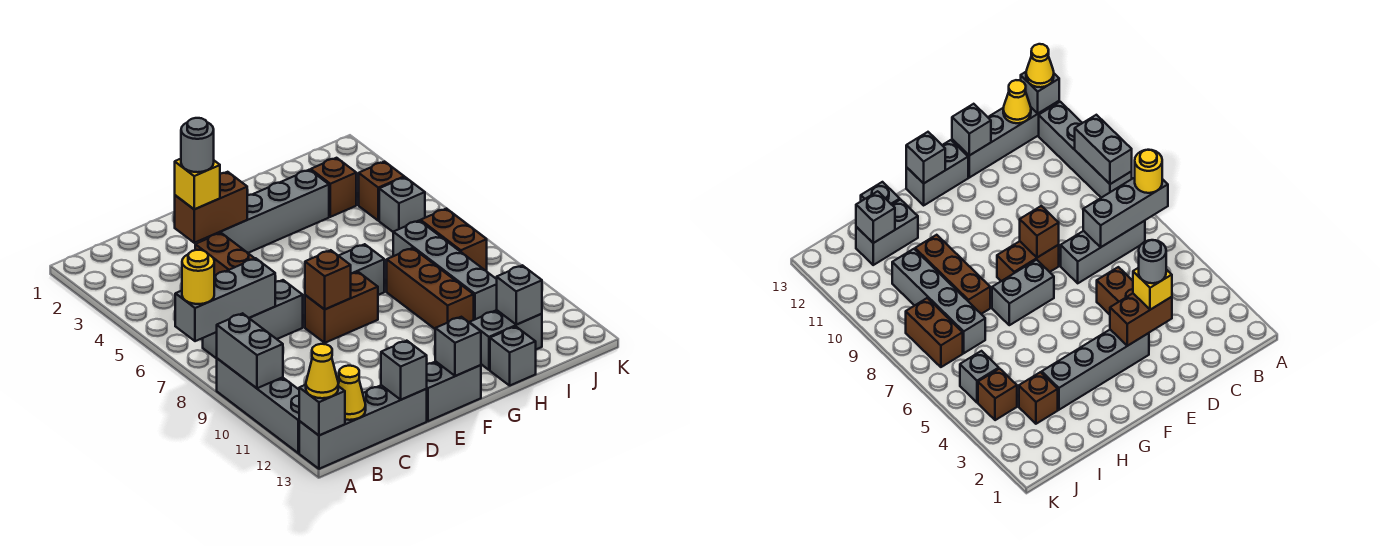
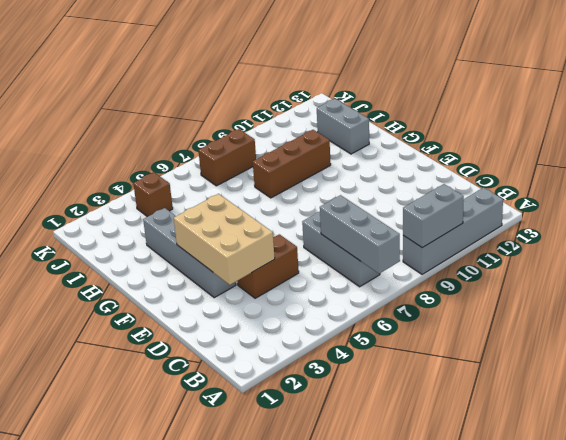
tan brick D3:F4 level 2 -> brown brick D3:E3 level 2
none -> grey brick A13:D13 level 1
none -> brown brick E8:F8 level 1
none -> grey brick E13:F13 level 1

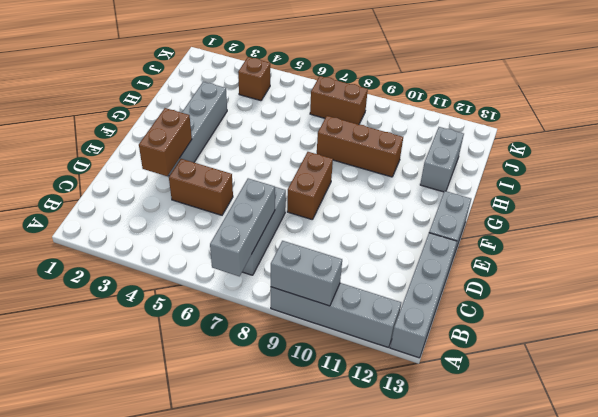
none -> grey brick F7:G7 level 1
none -> grey brick H13 level 1
none -> brown brick I3 level 1

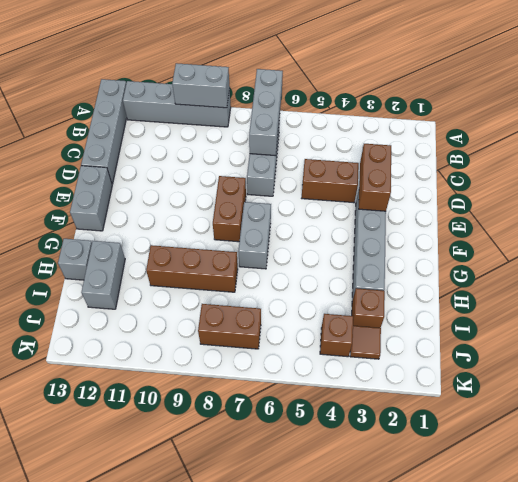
brown tile J3 level 1 -> none
none -> grey brick I7:I10 level 1
none -> grey brick J5 level 1
none -> grey brick A13 level 2

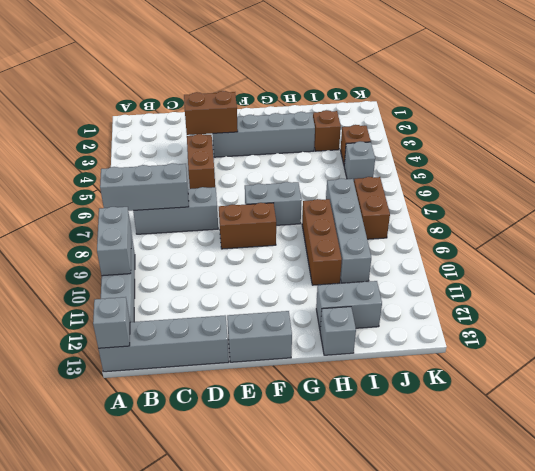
none -> yellow cone B13 level 2
none -> grey brick D13 level 2
none -> brown brick E8 level 2

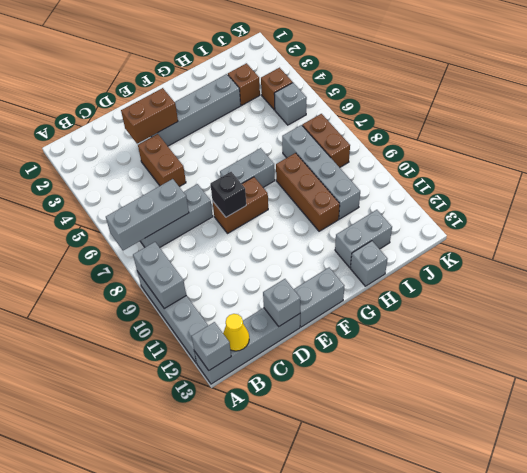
black brick E8 level 2 -> brown brick E8 level 2
none -> grey brick F13 level 2
none -> grey brick I12 level 2
none -> yellow round brick A7 level 3

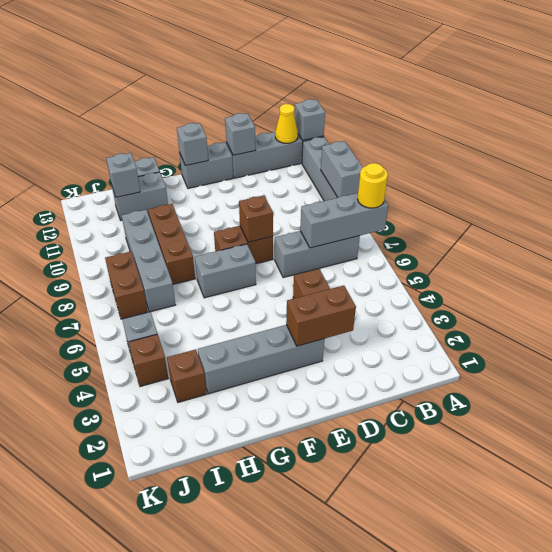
none -> yellow cone A13 level 3
none -> yellow brick D3 level 3
none -> grey round brick D3 level 4

